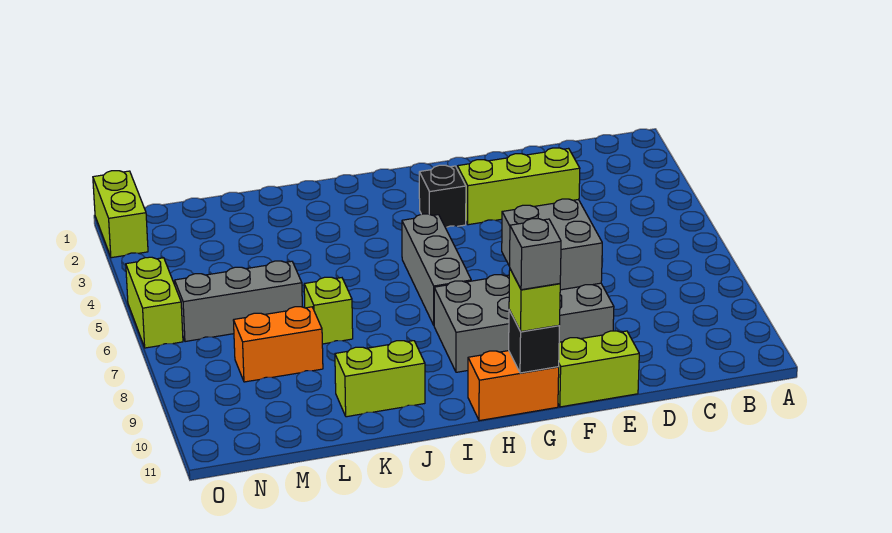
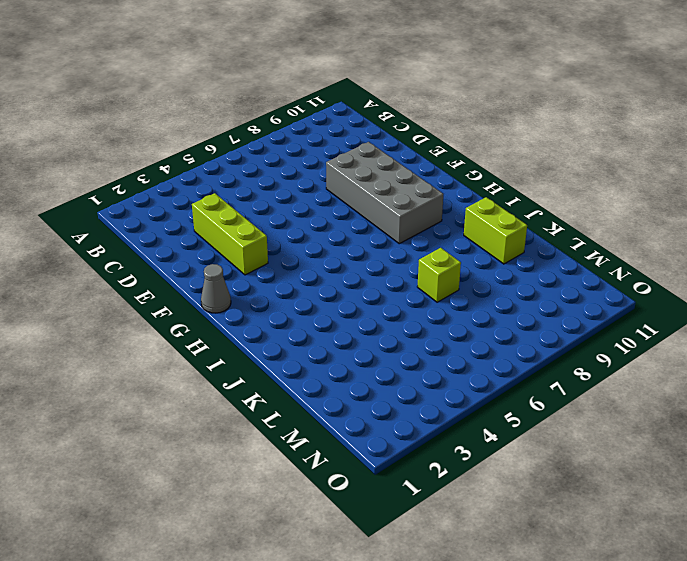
grey cone G1 level 1 -> none
none -> lime brick E11:F11 level 1
none -> black brick G3 level 1
none -> orange brick G11:H11 level 1

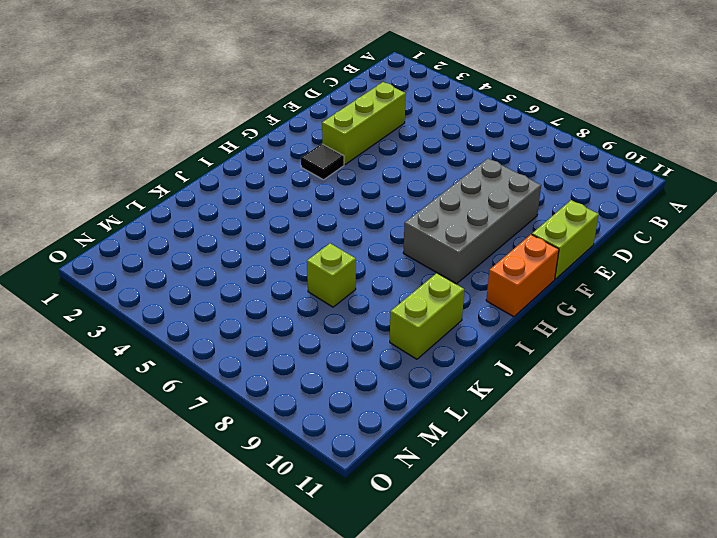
black tile G3 level 1 -> black brick G3 level 1
none -> grey brick H5:H7 level 1
none -> grey brick L6:N6 level 1
none -> orange brick L8:M8 level 1

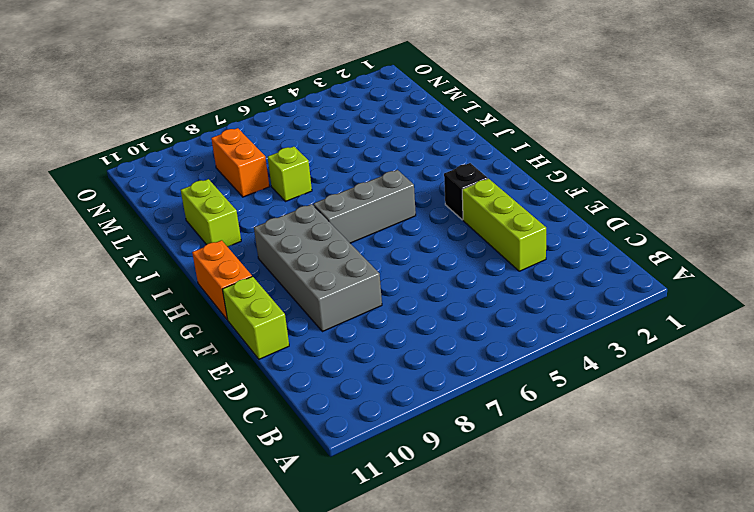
none -> grey brick L6:N6 level 1
none -> lime brick O1:O2 level 1
none -> lime brick O5:O6 level 1

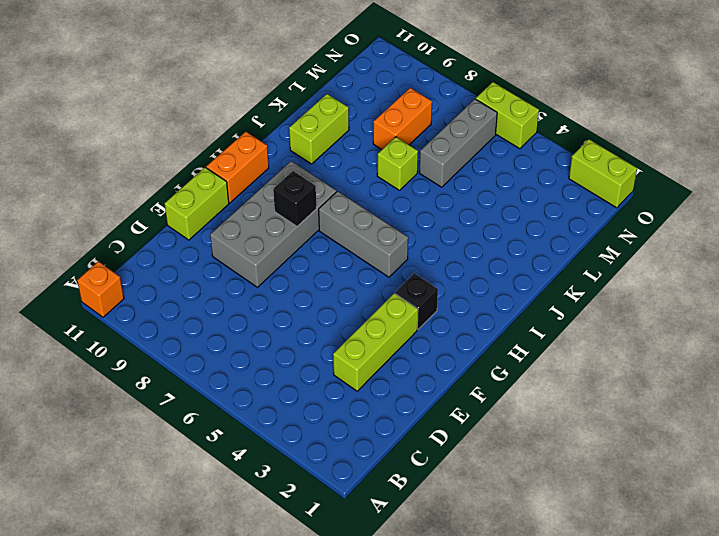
orange brick A11 level 1 -> none
black brick G8 level 2 -> black brick G11 level 2
none -> grey brick E7:F8 level 2
none -> lime brick G11 level 3
none -> grey brick G11 level 4

